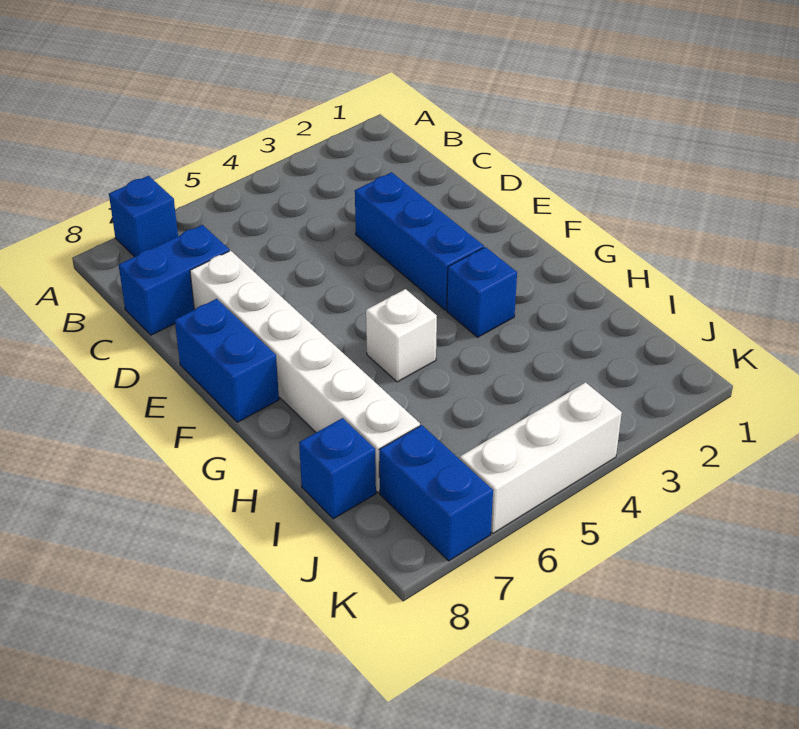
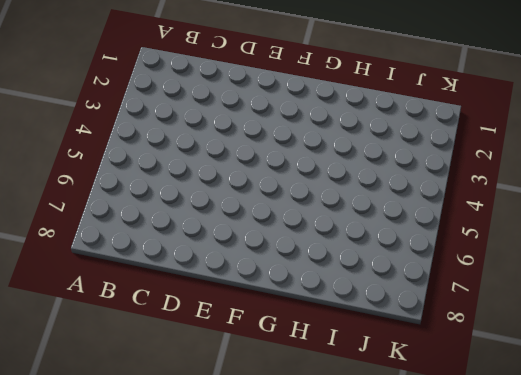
none -> blue brick A7 level 1
none -> blue brick C7:C8 level 1

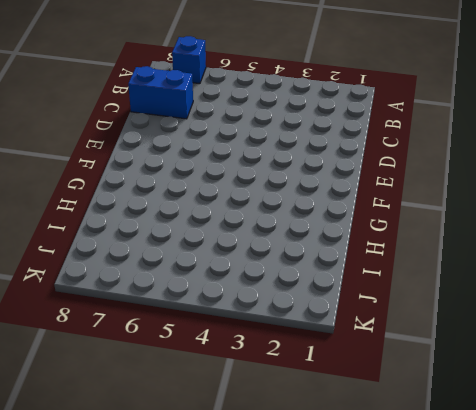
none -> blue brick D3:F3 level 1
none -> white brick D7:I7 level 1

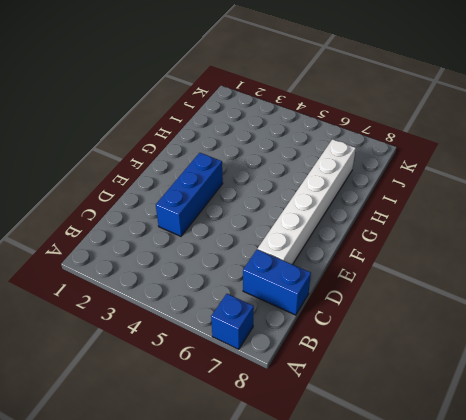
none -> blue brick E8:F8 level 1
none -> blue brick G3 level 1

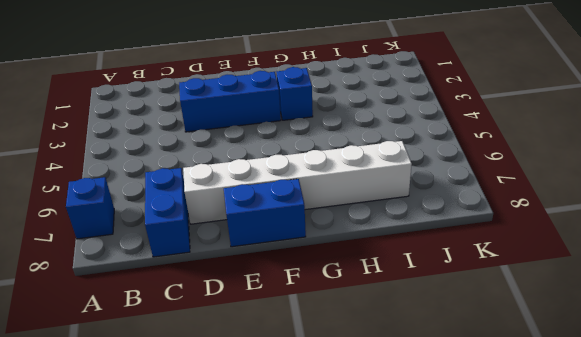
none -> white brick G5 level 1
none -> blue brick I8 level 1

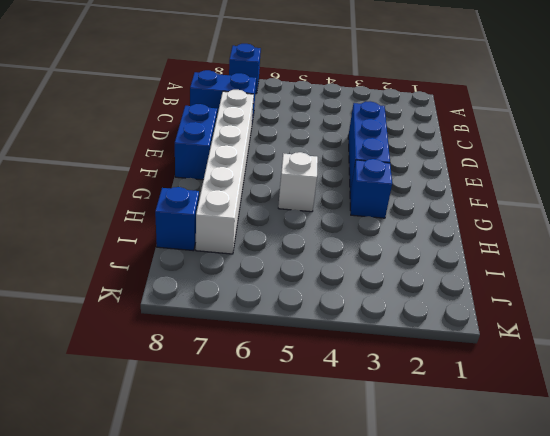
none -> blue brick J7:K7 level 1
none -> white brick K4:K6 level 1

